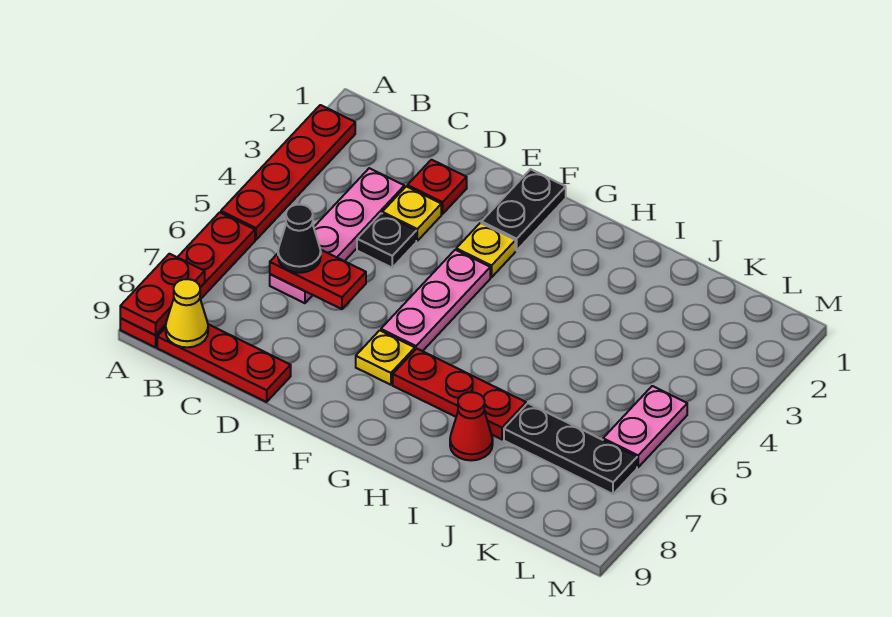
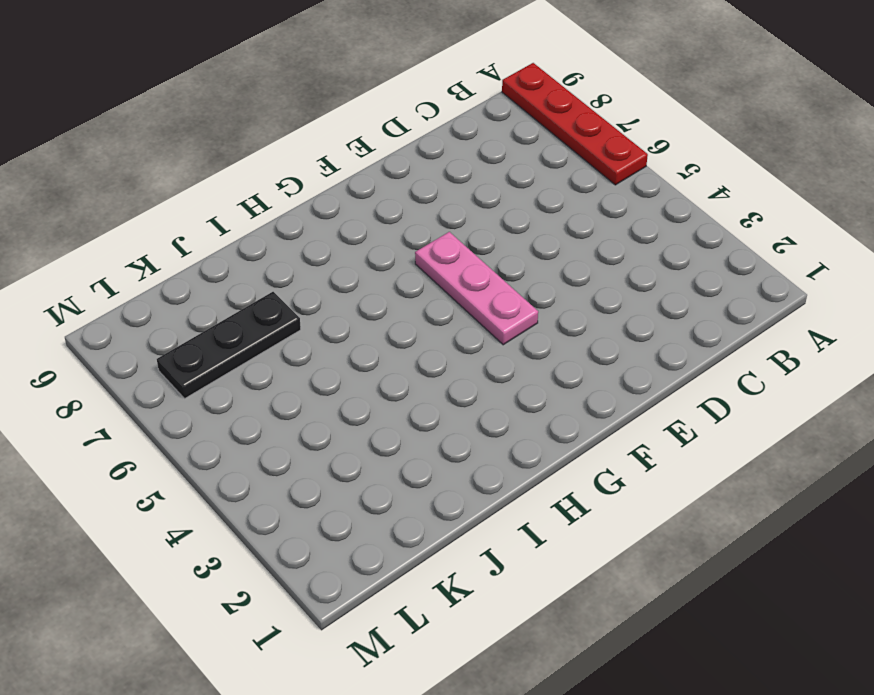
none -> red plate A2:A5 level 1
none -> red plate B9:D9 level 1
none -> pink plate C3:C6 level 1

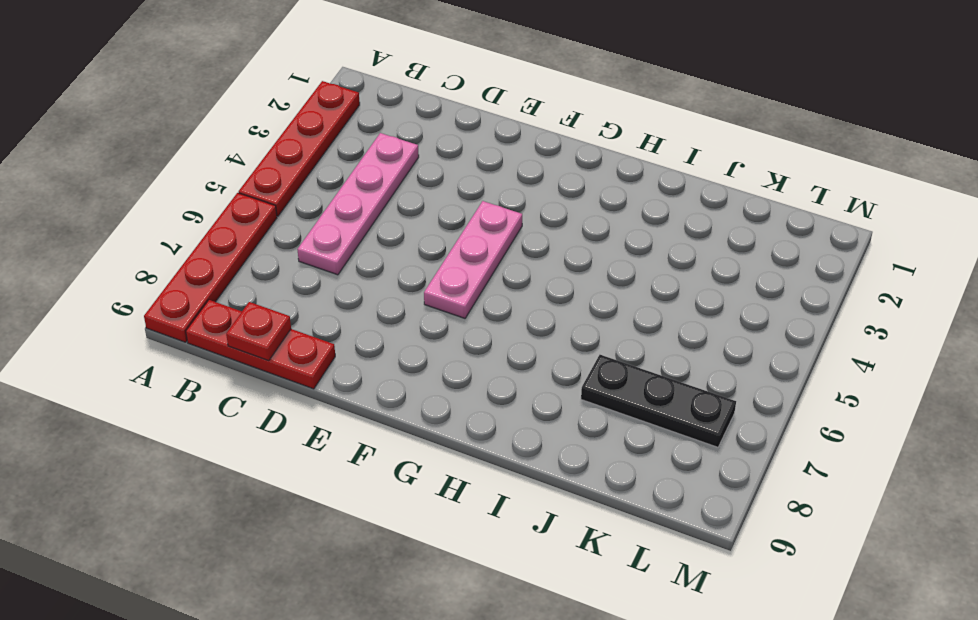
red plate C9 level 2 -> red plate D2 level 1
none -> yellow plate D3 level 1
none -> black plate D4 level 1
none -> black plate F1:F2 level 1

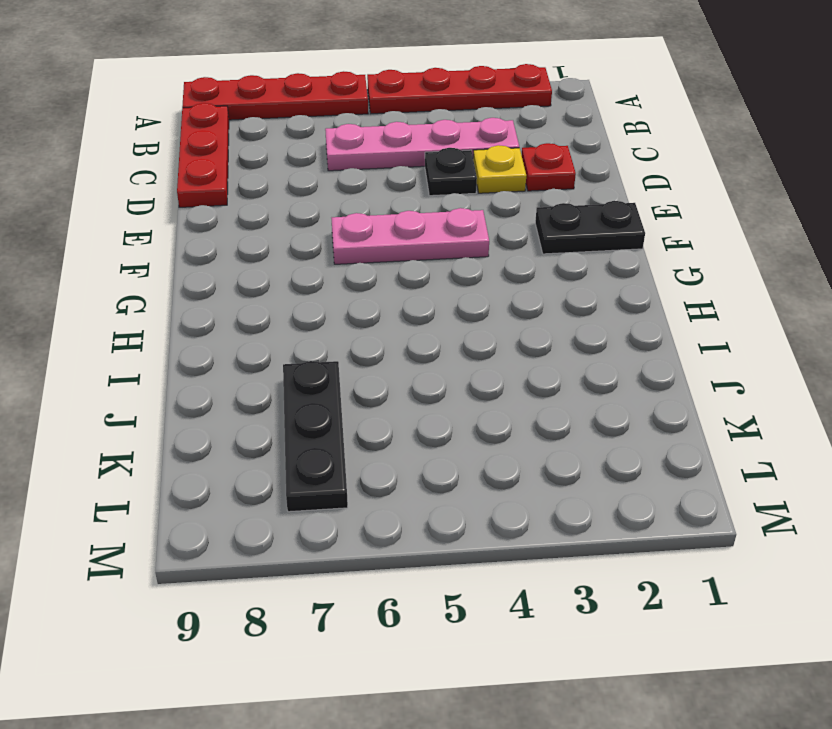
none -> yellow plate F3 level 1
none -> yellow plate F7 level 1
none -> red plate G7:I7 level 1

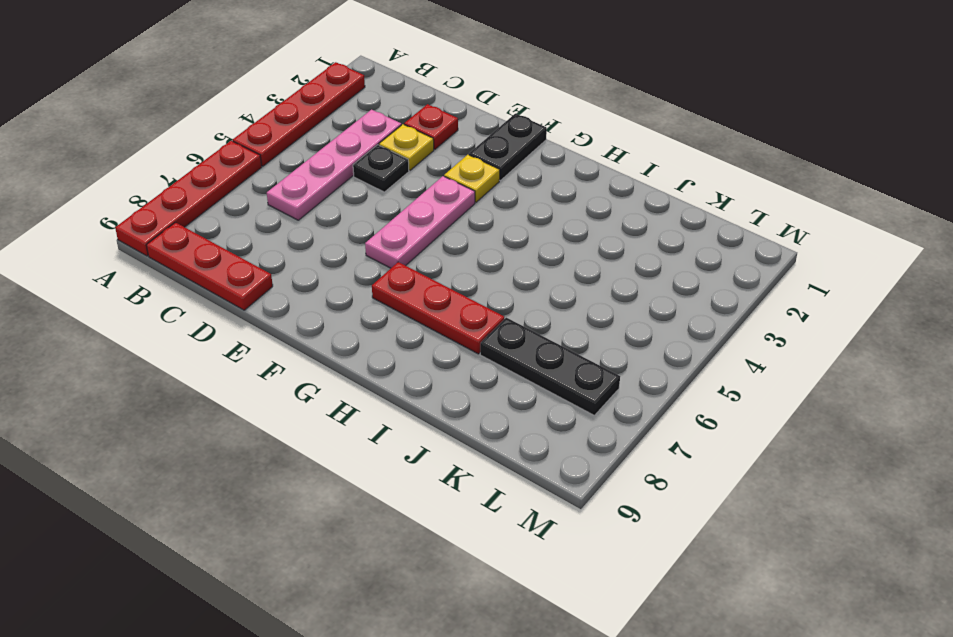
none -> yellow plate F7 level 1
none -> red cone I8 level 1
none -> pink plate L5:L6 level 1

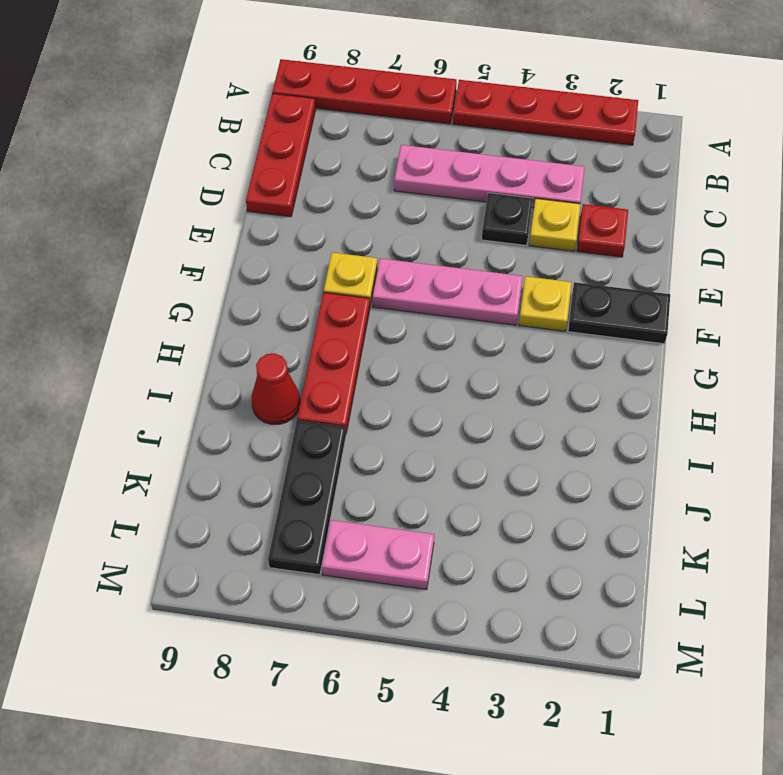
none -> red plate A8:A9 level 2
none -> yellow cone B9 level 2
none -> red plate C6:D6 level 2

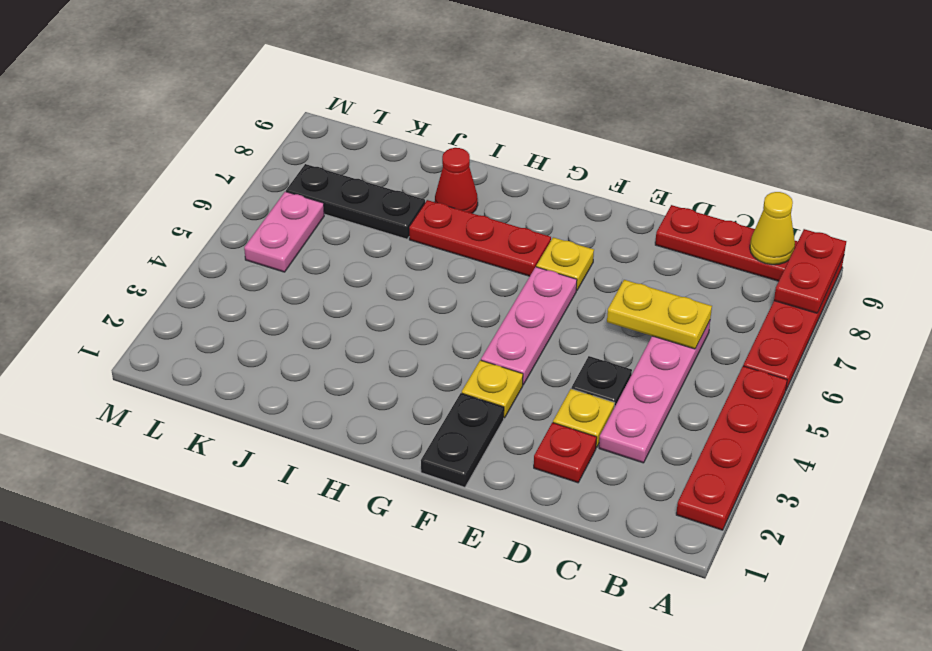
yellow plate C6:D6 level 2 -> red plate C6:D6 level 2
none -> black cone C6 level 3

